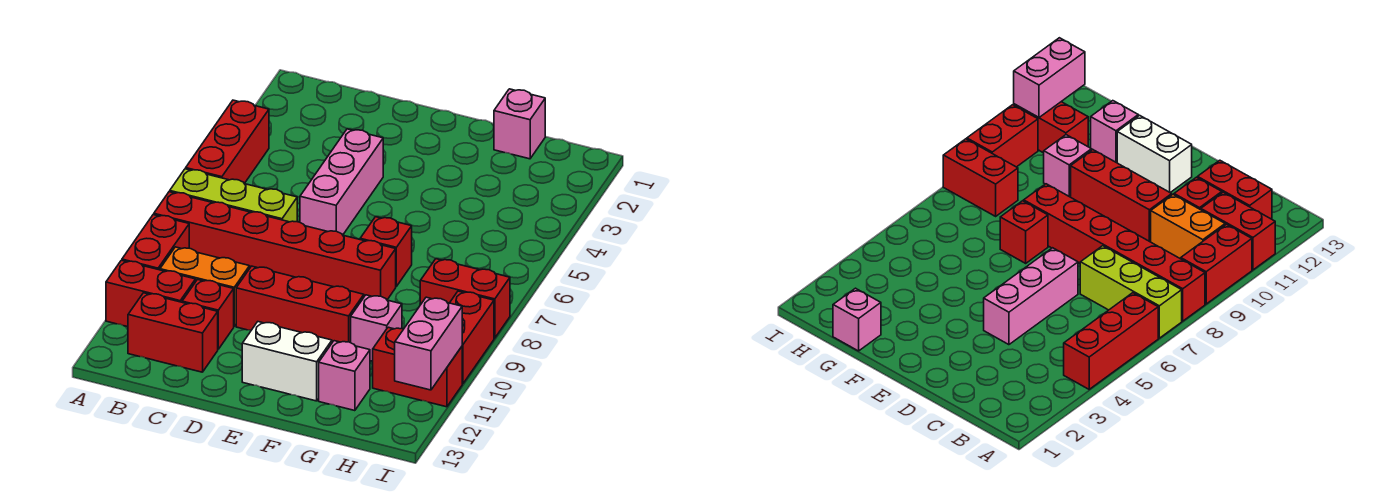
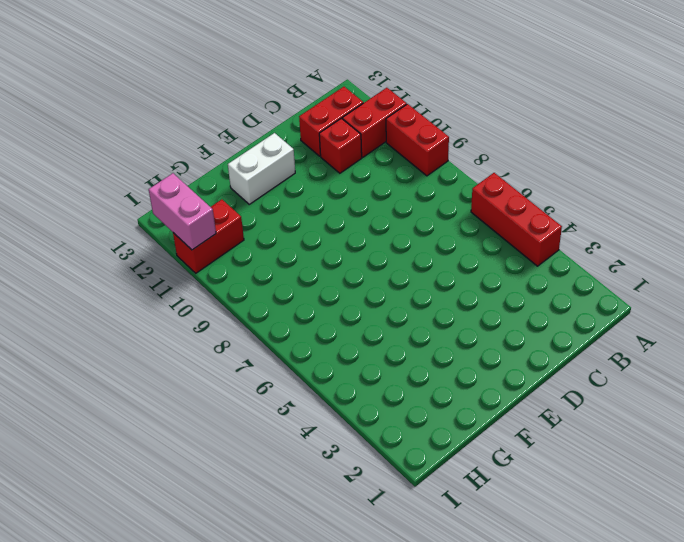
none -> lime brick A7:C7 level 1
none -> red brick A8:F8 level 1
none -> orange brick B10:C10 level 1

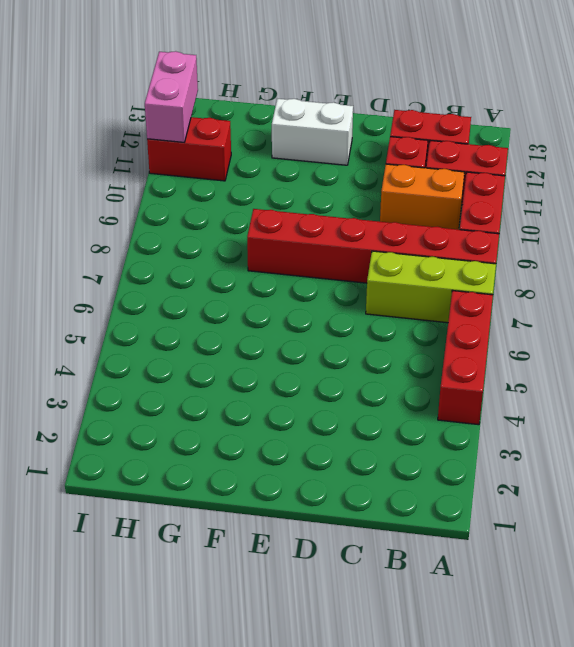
none -> pink brick D4:D6 level 1
none -> red brick D10:F10 level 1
none -> red brick F7 level 1

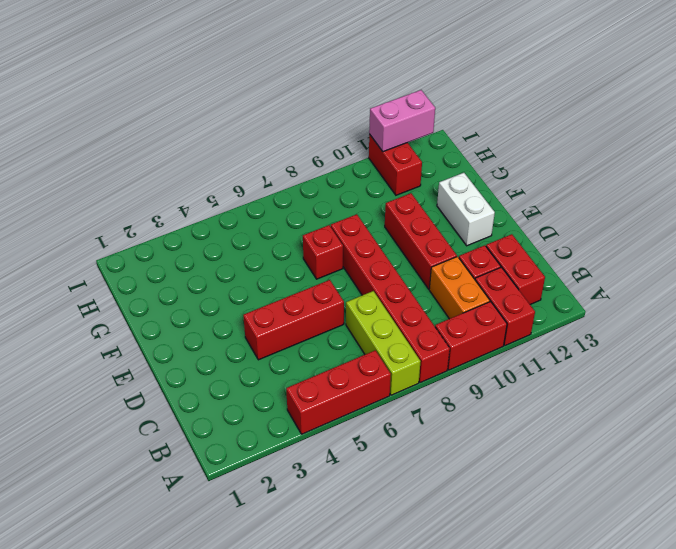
red brick D4:D6 level 1 -> pink brick D4:D6 level 1
none -> pink brick G1 level 1
none -> pink brick G10 level 1
none -> pink brick G12 level 1

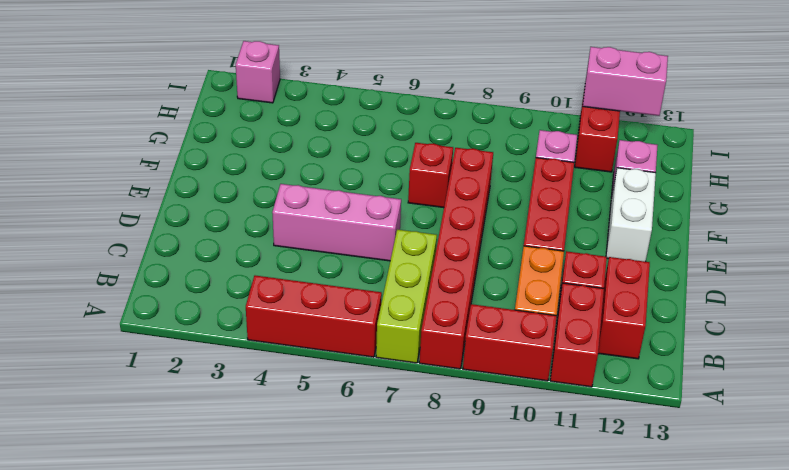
pink brick I2 level 1 -> pink brick G1 level 1
none -> red brick H8:I8 level 1
none -> red brick I9:I10 level 1

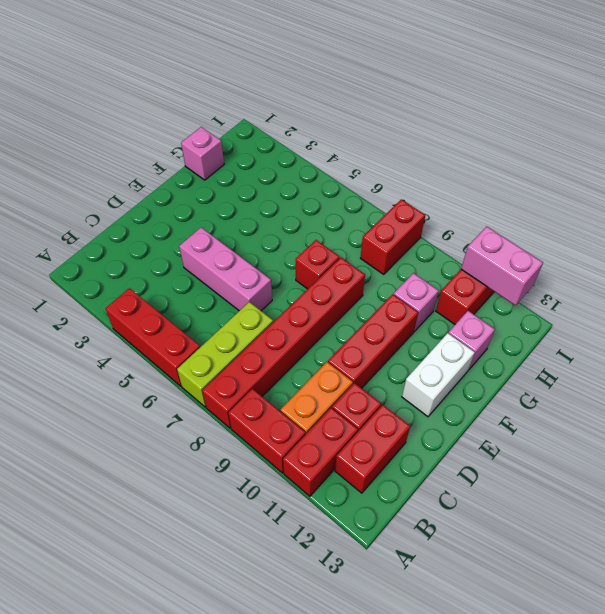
none -> red brick I9:I10 level 1

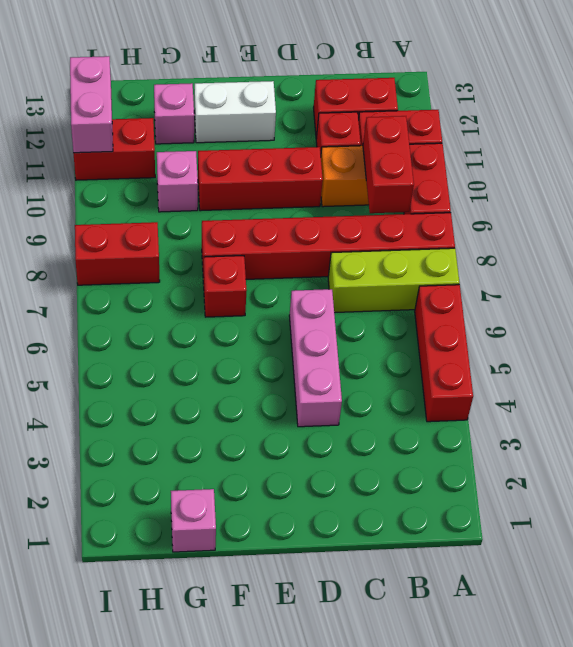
red brick B9:B10 level 2 -> red brick I9:I10 level 1

